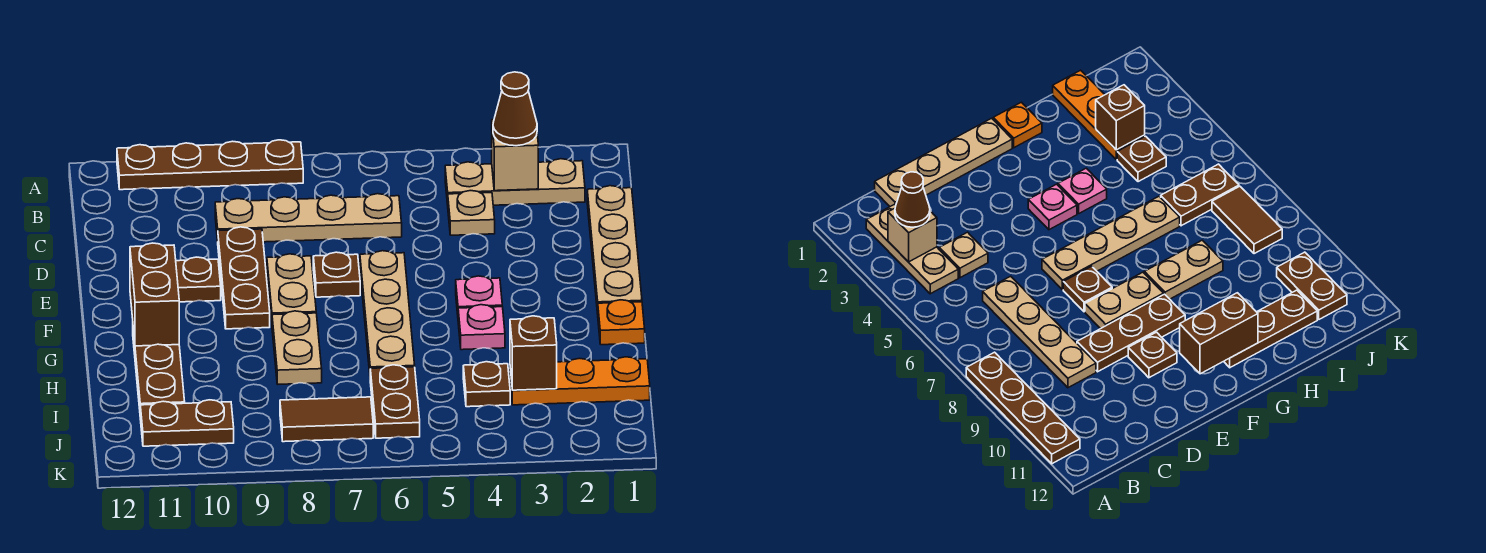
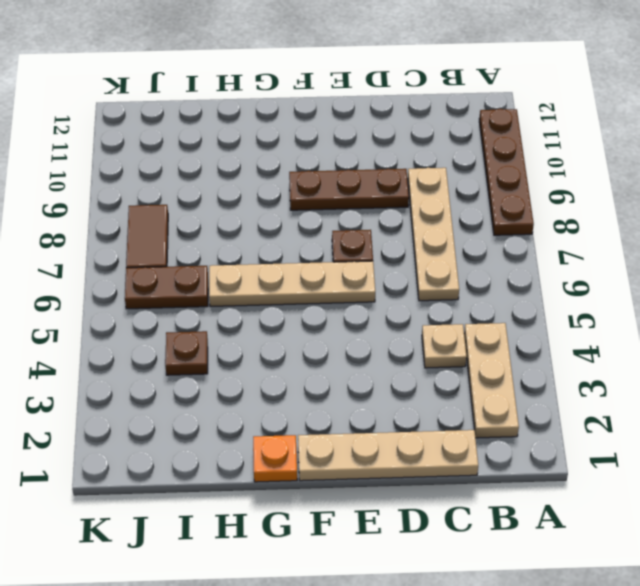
none -> tan plate E8:F8 level 1
none -> brown plate E10 level 1
none -> pink plate F4 level 1

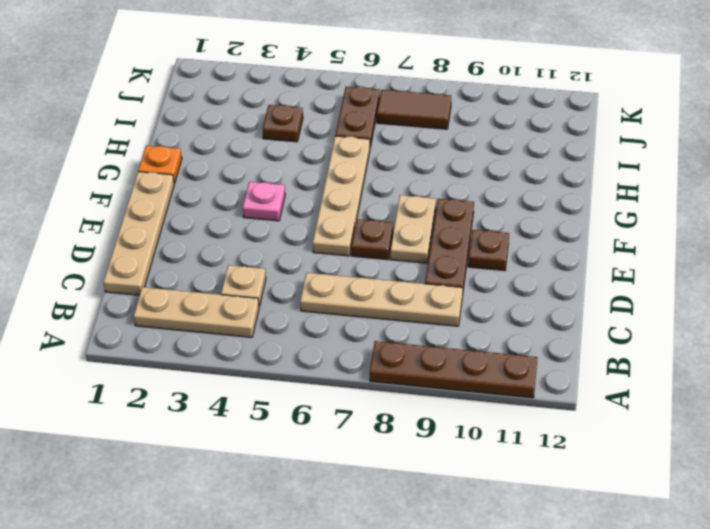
none -> pink plate G4 level 1
none -> tan plate G8:H8 level 1
none -> brown plate G11:I11 level 1

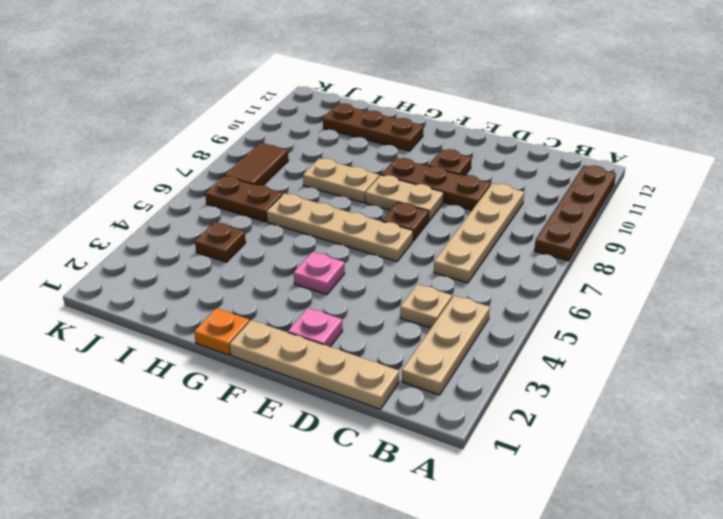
pink plate E2 level 1 -> pink plate G4 level 1
none -> orange plate I1:I3 level 1
none -> brown plate J10:J11 level 1
none -> tan brick B3 level 2

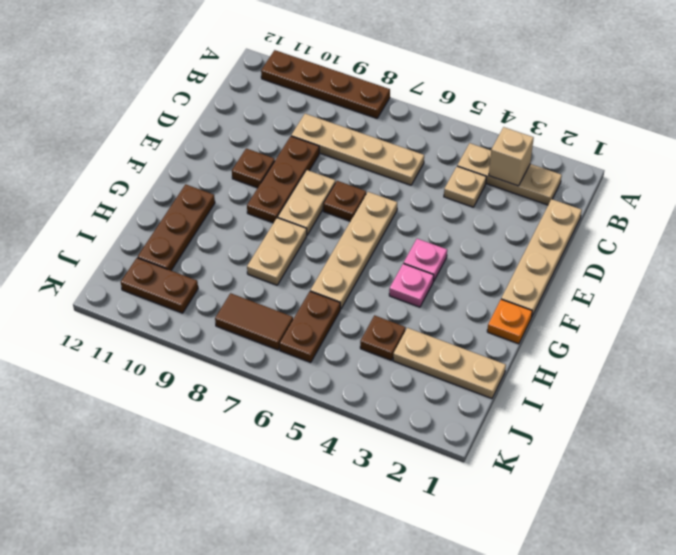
tan plate I1:I3 level 1 -> orange plate I1:I3 level 1
none -> brown brick F11:G11 level 2
none -> brown brick I3 level 2
none -> brown cone B3 level 3

